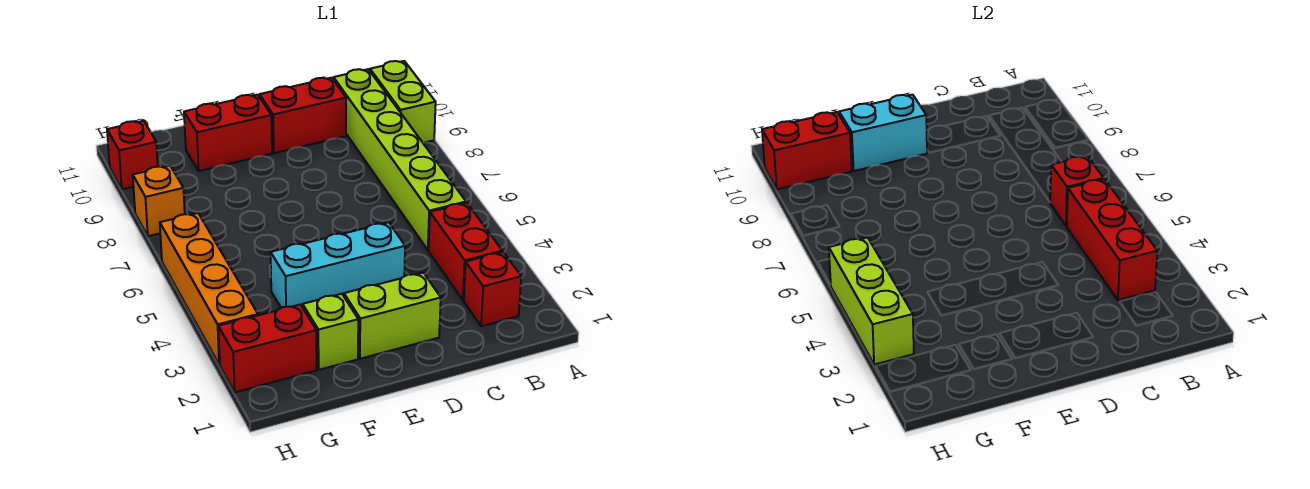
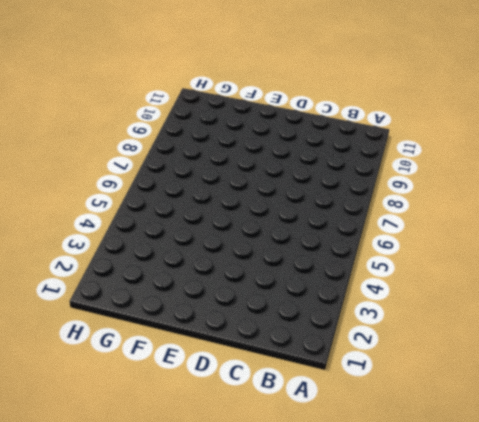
none -> lime brick A9:A10 level 1
none -> red brick B2 level 1
none -> red brick B3:B4 level 1

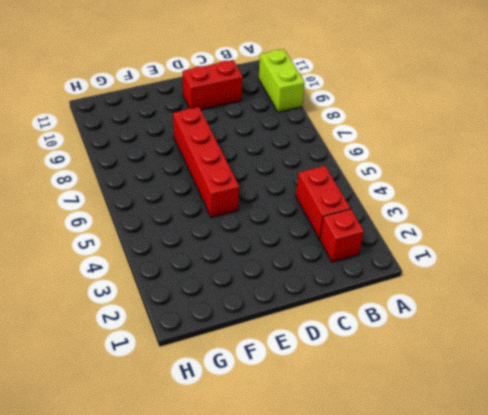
red brick E5:E8 level 1 -> none
none -> lime brick B5:B10 level 1
none -> lime brick D2:E2 level 1
none -> cyan brick D4:F4 level 1

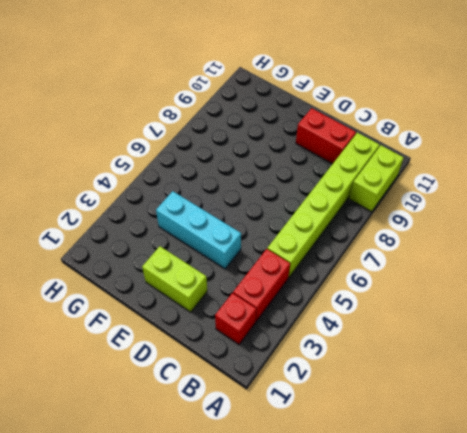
none -> red brick E10:F10 level 1
none -> lime brick F2 level 1
none -> red brick G2:H2 level 1

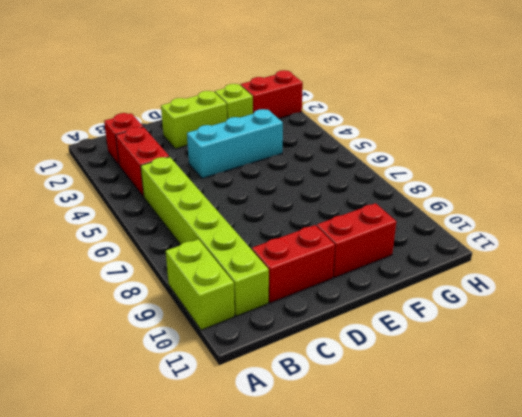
none -> orange brick H3:H6 level 1
none -> orange brick H8 level 1
none -> red brick H10 level 1

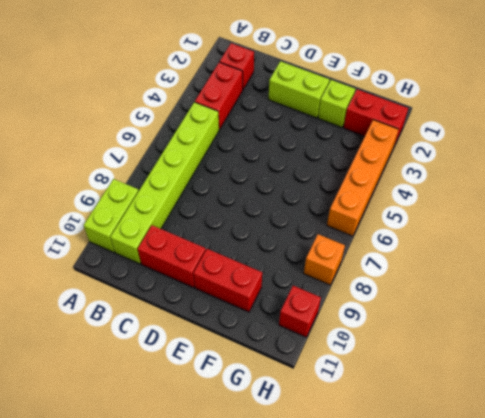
none -> cyan brick D4:F4 level 1
none -> red brick B3:B5 level 2
none -> red brick B6 level 2

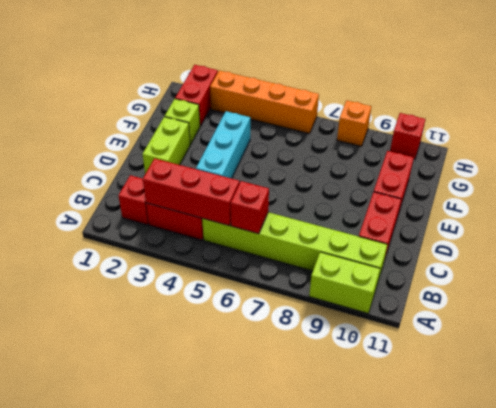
none -> cyan brick E10:F10 level 2
none -> red brick G10:H10 level 2
none -> lime brick H3:H5 level 2

